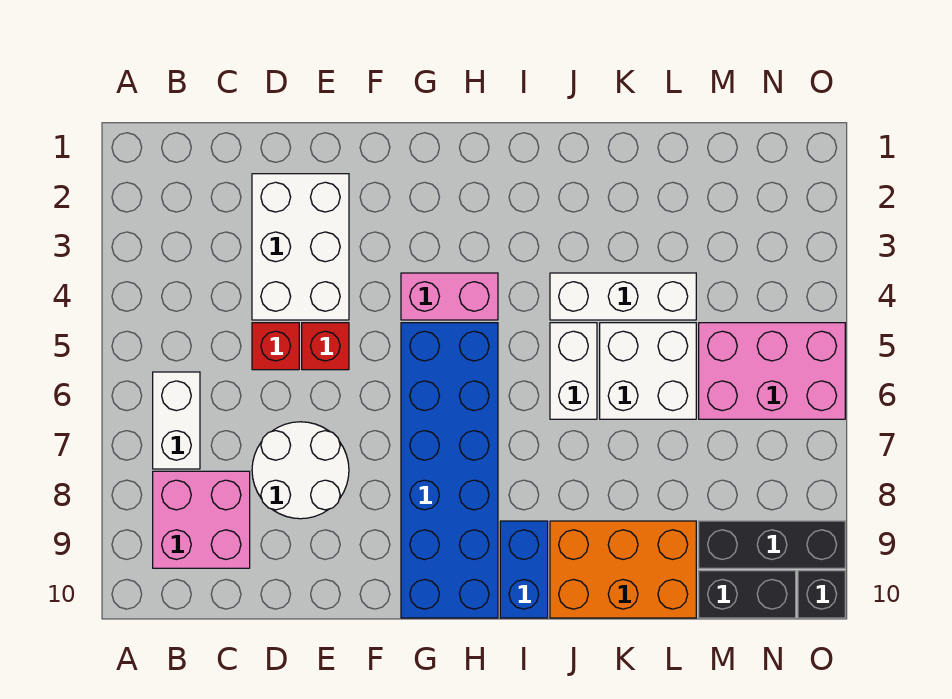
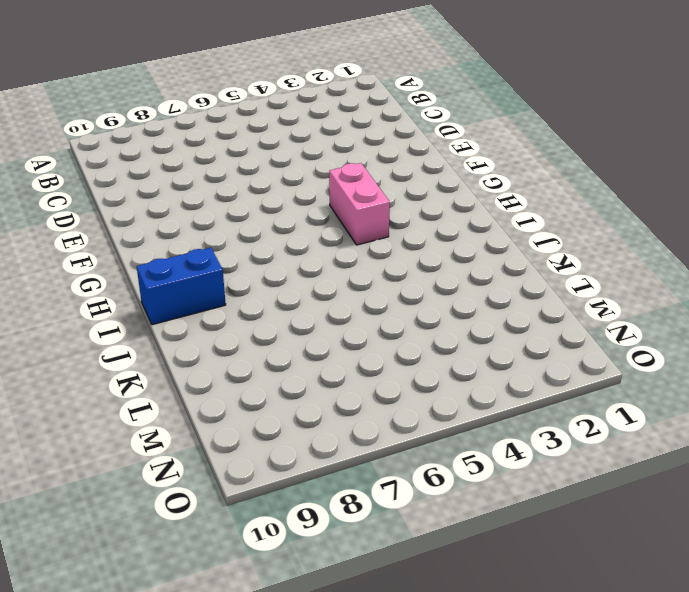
none -> white brick B6:B7 level 1
none -> pink brick B8:C9 level 1
none -> white brick D2:E4 level 1

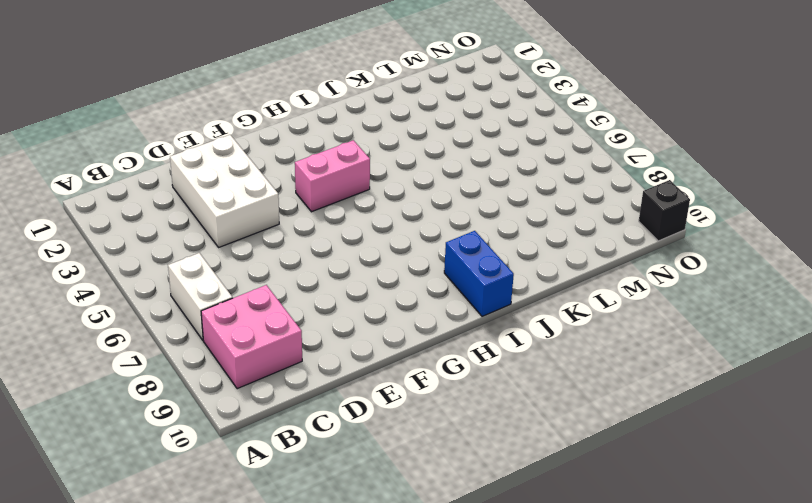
none -> red brick D5 level 1
none -> white round brick D7:E8 level 1
none -> red brick E5 level 1

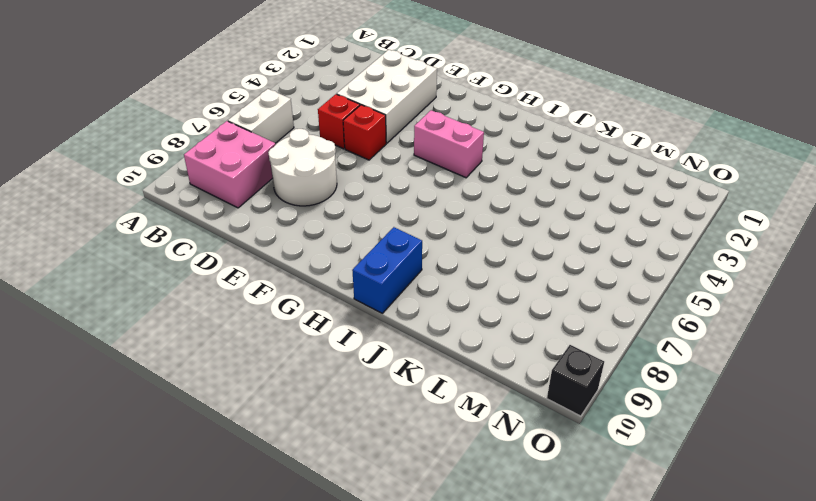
none -> blue brick G5:H10 level 1
none -> white brick J4:L4 level 1
none -> white brick J5:J6 level 1

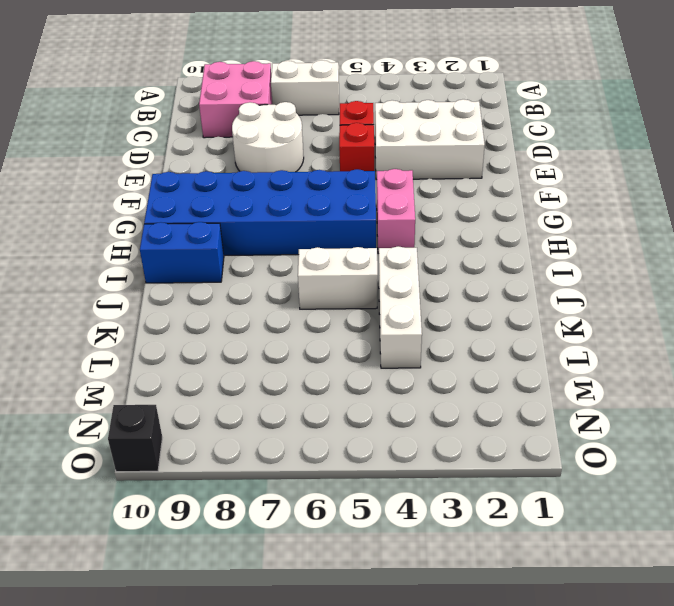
none -> orange brick J9:L10 level 1
none -> white brick K5:L6 level 1
none -> pink brick M5:O6 level 1

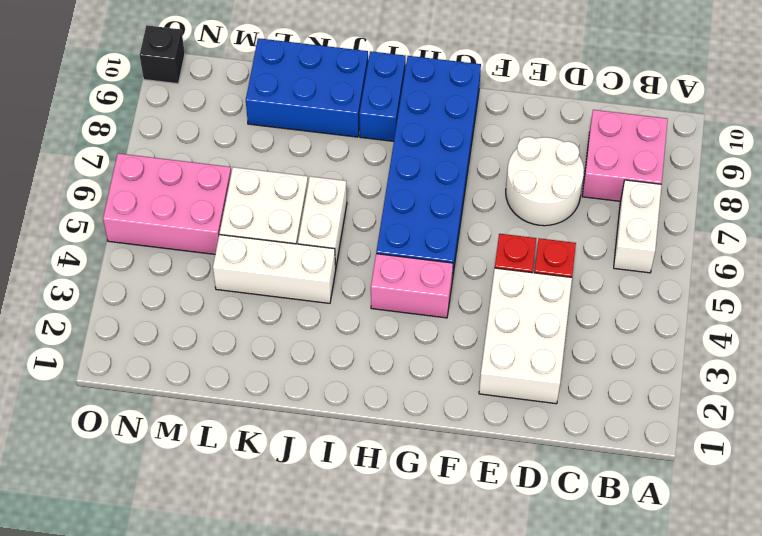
blue brick J9:L10 level 1 -> orange brick J9:L10 level 1
none -> black brick M9:O9 level 1
none -> black brick M10:N10 level 1

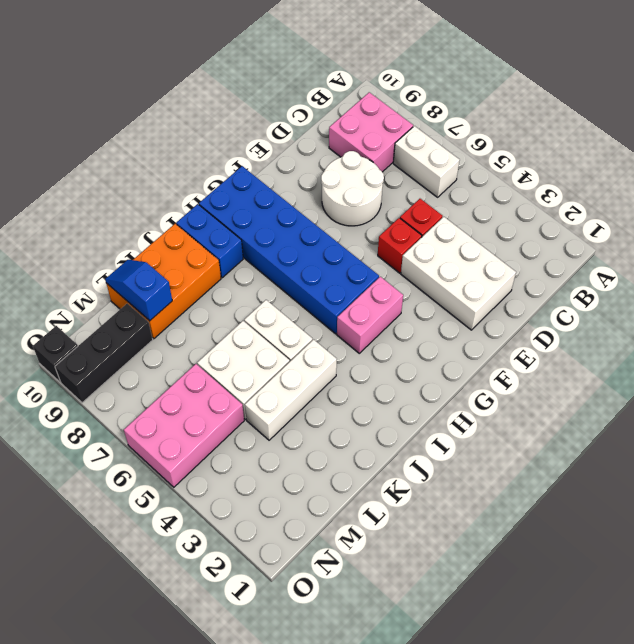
blue slope L9:L10 level 2 top 9 -> none
none -> black brick M10:N10 level 1

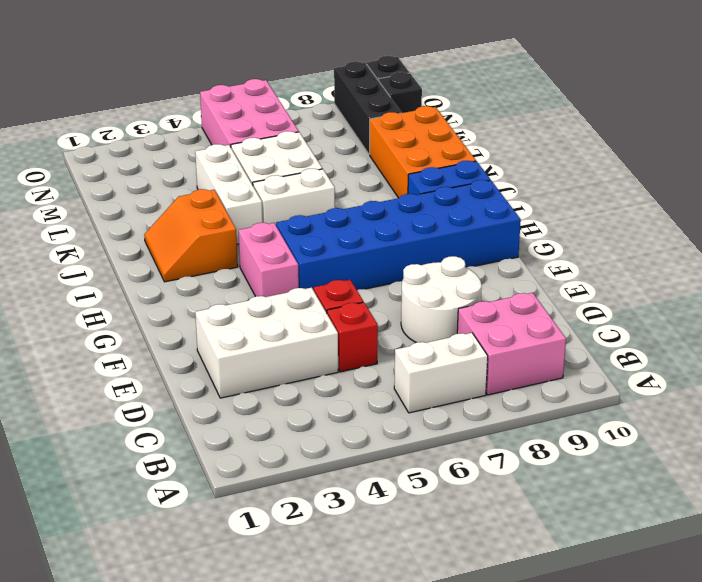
orange slope I2:J3 level 1 top 3 -> none
black brick N10 level 1 -> black brick M10:N10 level 1

